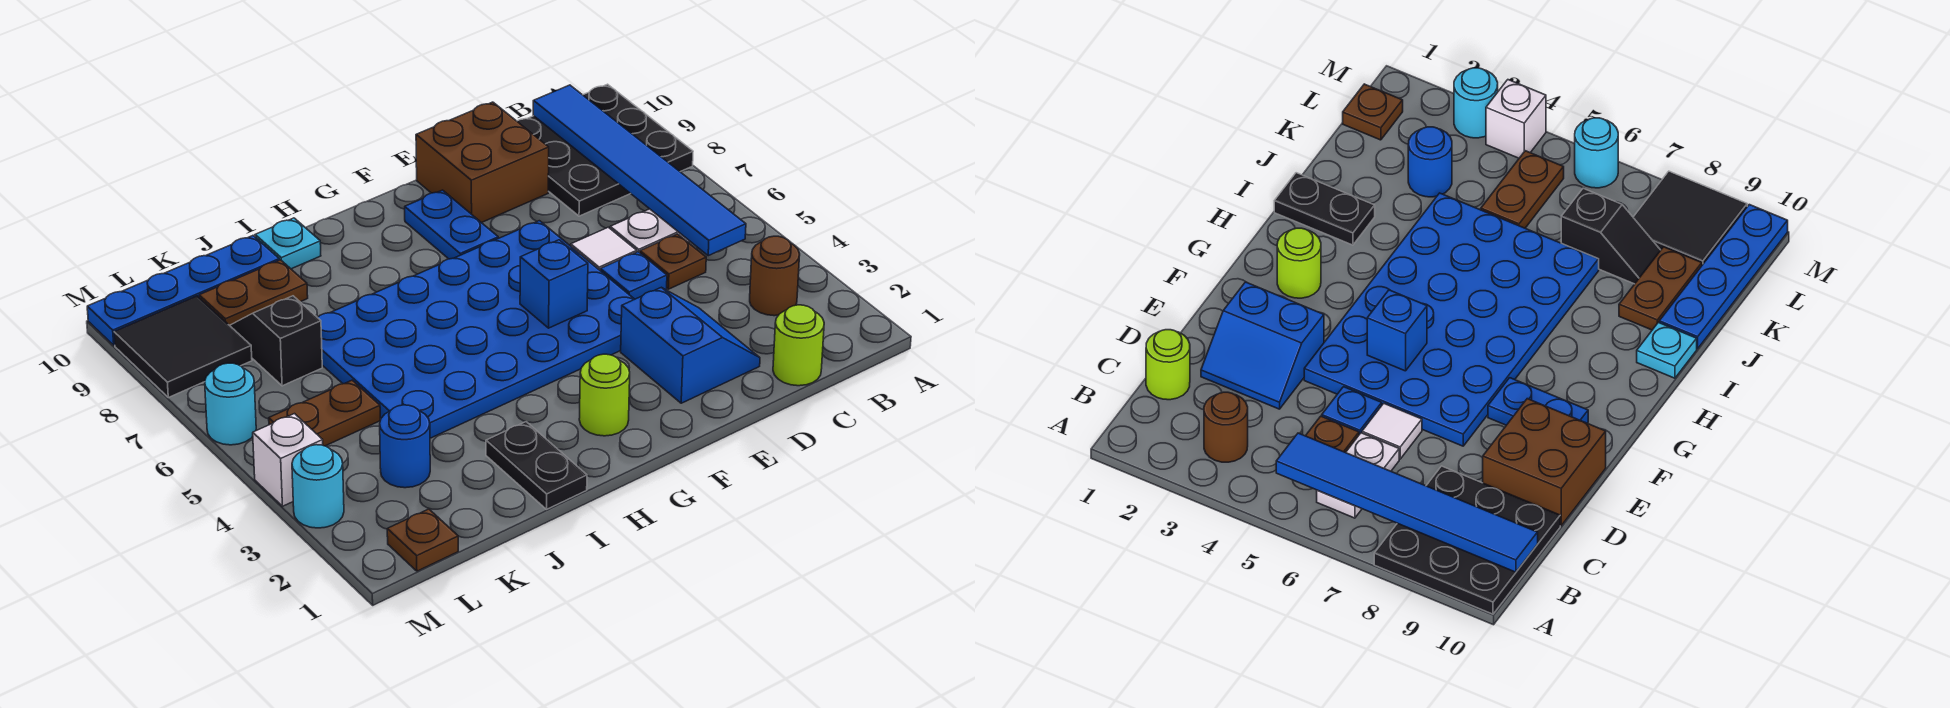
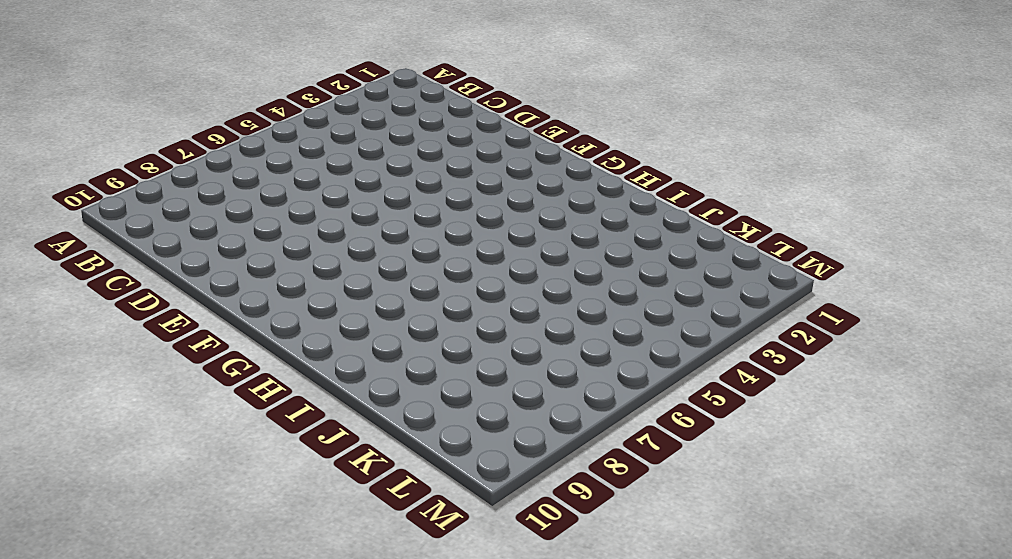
none -> black plate A8:C10 level 1
none -> brown round brick B3 level 1
none -> white plate B6:C6 level 1

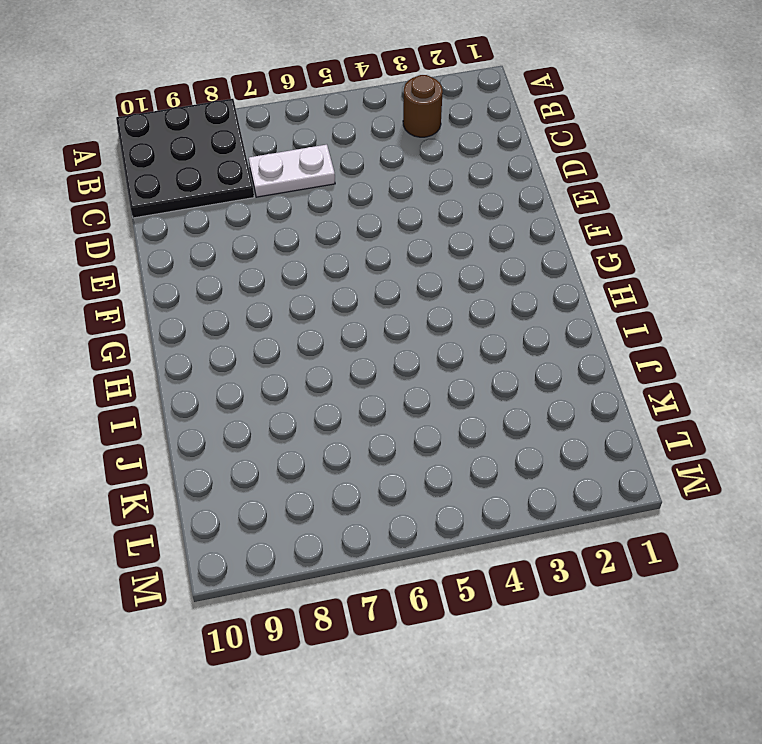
white plate C6:C7 level 1 -> white plate B6:C6 level 1
none -> lime round brick C1 level 1
none -> brown plate C5 level 1
none -> blue slope D2:E3 level 1 top E

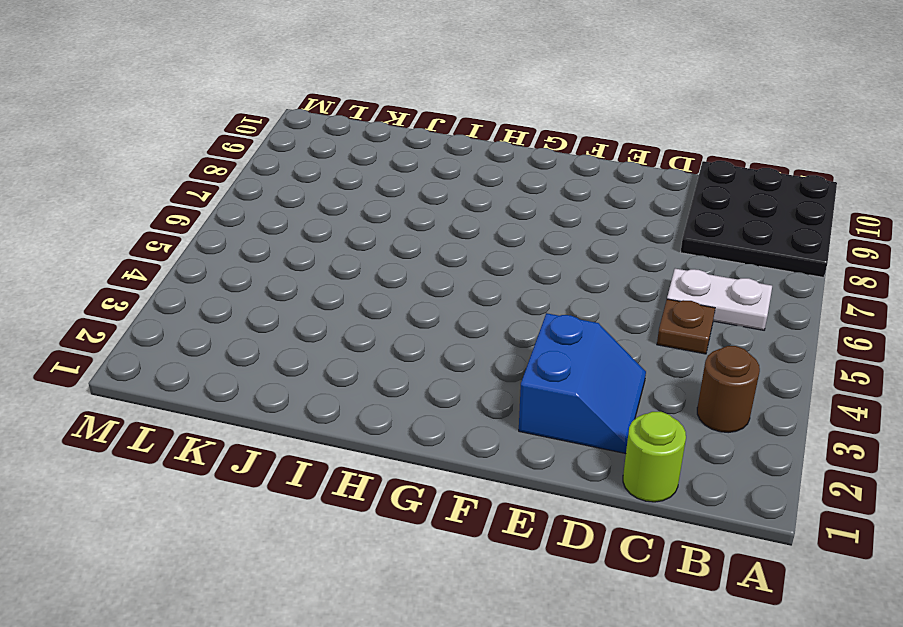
none -> blue plate D5 level 1
none -> white tile D6 level 1
none -> brown brick D9:E10 level 1

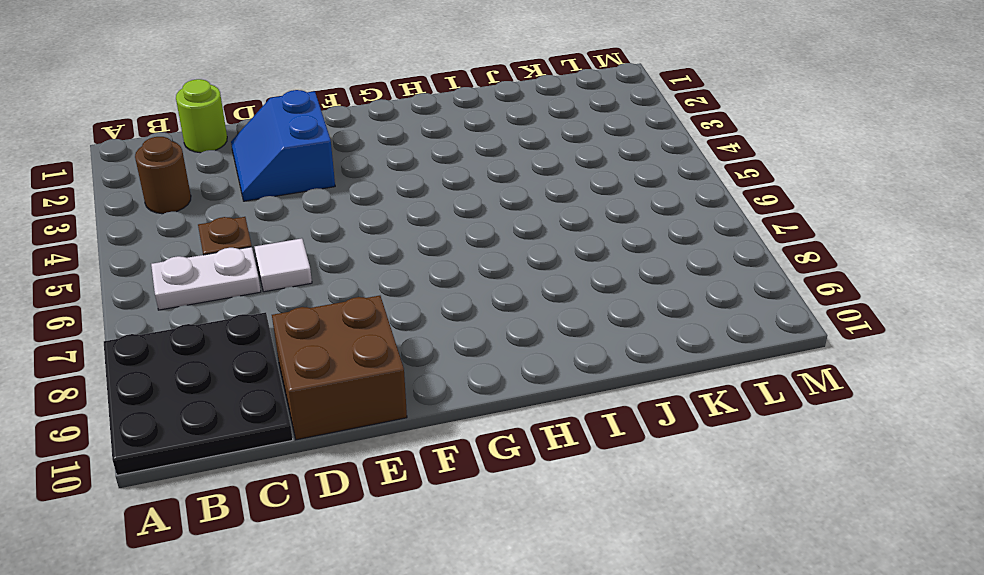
none -> blue plate D5 level 1
none -> blue plate E4:J7 level 1
none -> blue plate F8:F9 level 1

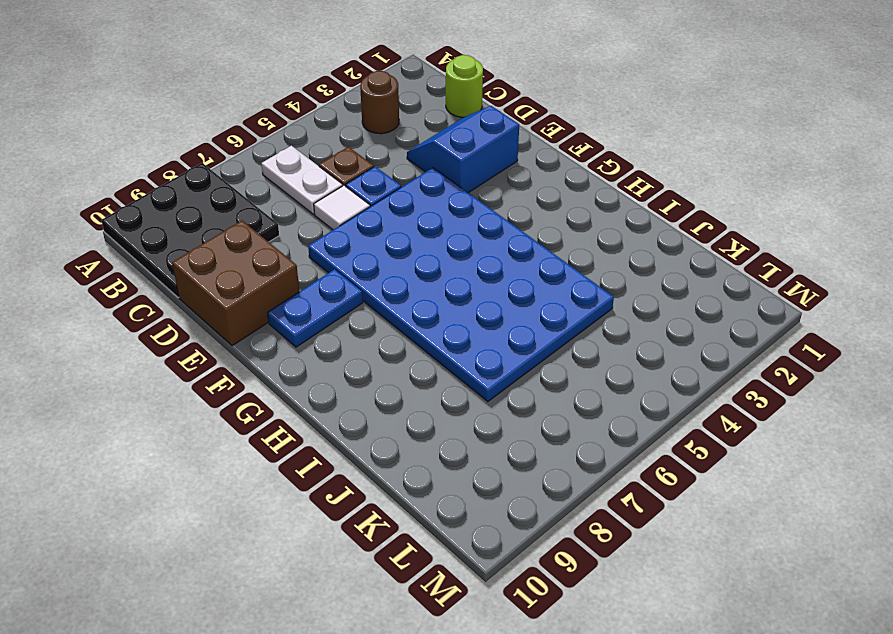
none -> lime round brick G2 level 1
none -> black plate I1:I2 level 1
none -> cyan plate I10 level 1

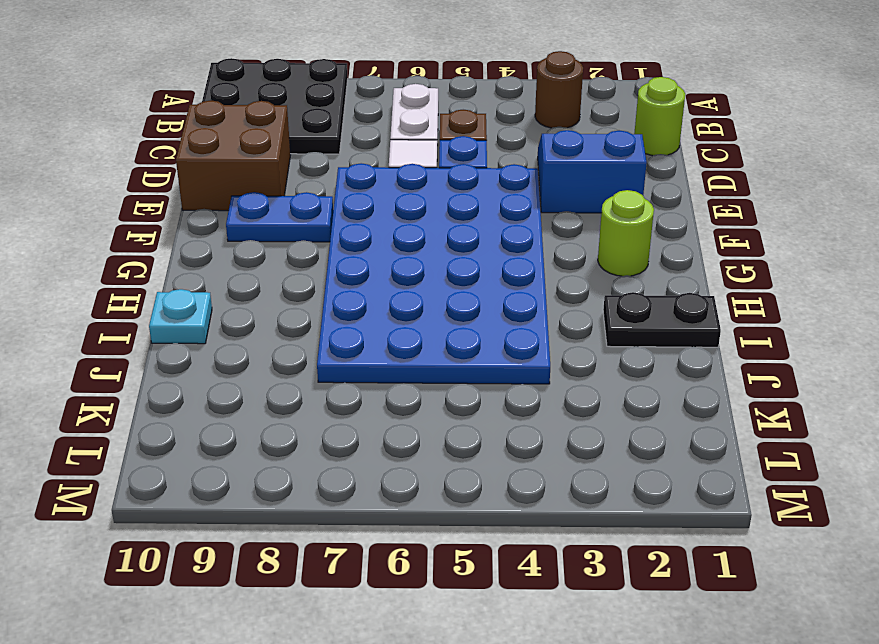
none -> brown plate J9:K9 level 1
none -> blue plate J10:M10 level 1
none -> blue round brick K3 level 1

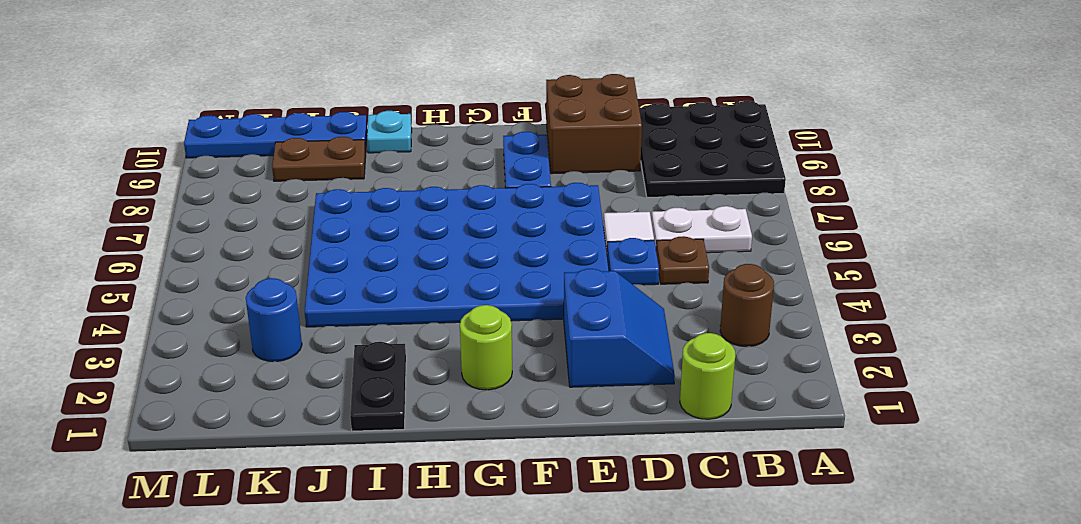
none -> brown plate K5:L5 level 1
none -> black slope K7:K8 level 1 top 7
none -> brown plate L1 level 1

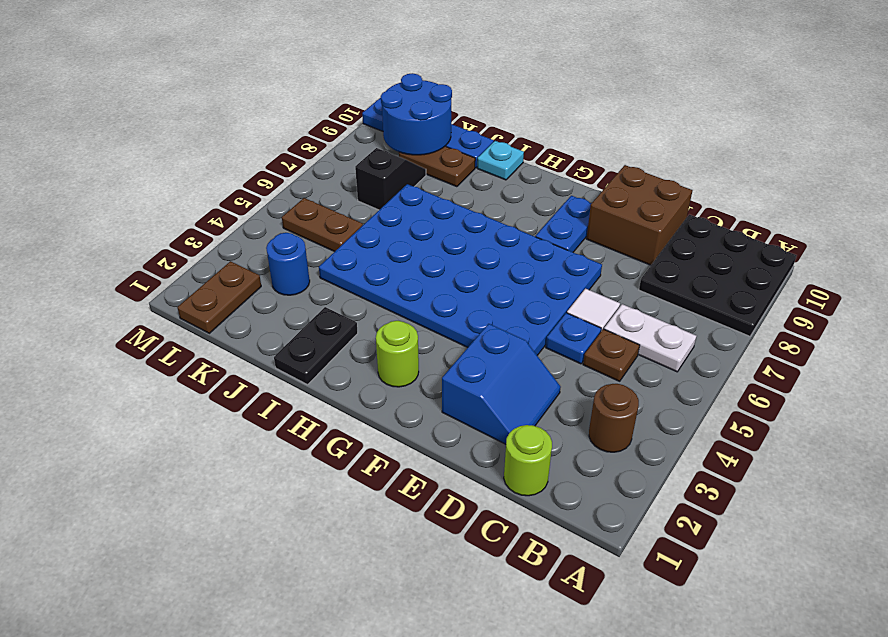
blue round brick K9:L10 level 2 -> none
brown plate L1:L2 level 1 -> brown plate L1 level 1
none -> black tile L8:M9 level 1
none -> cyan round brick M3 level 1
none -> white brick M4 level 1

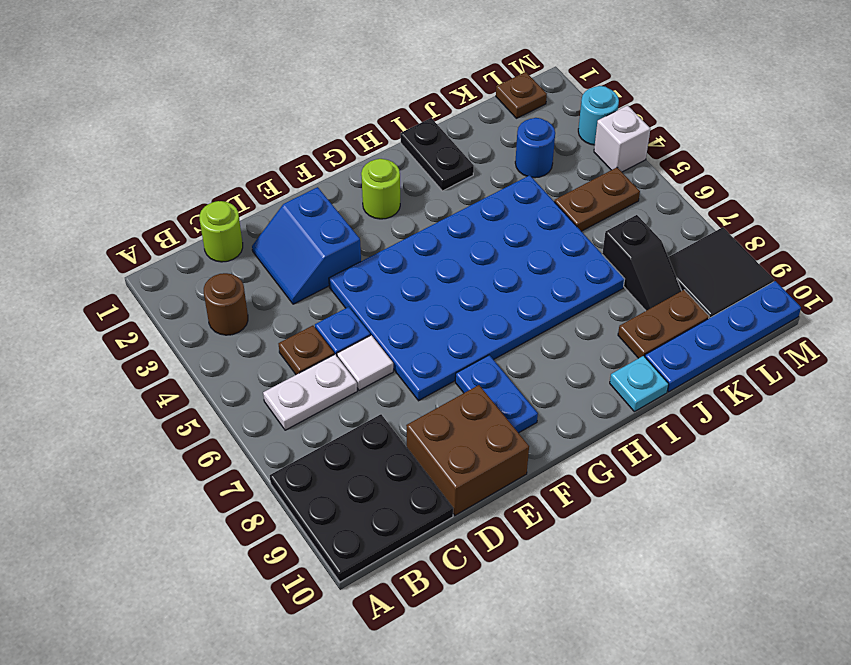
none -> cyan round brick M6 level 1
none -> blue tile B5:B10 level 2
none -> blue brick F5 level 2

